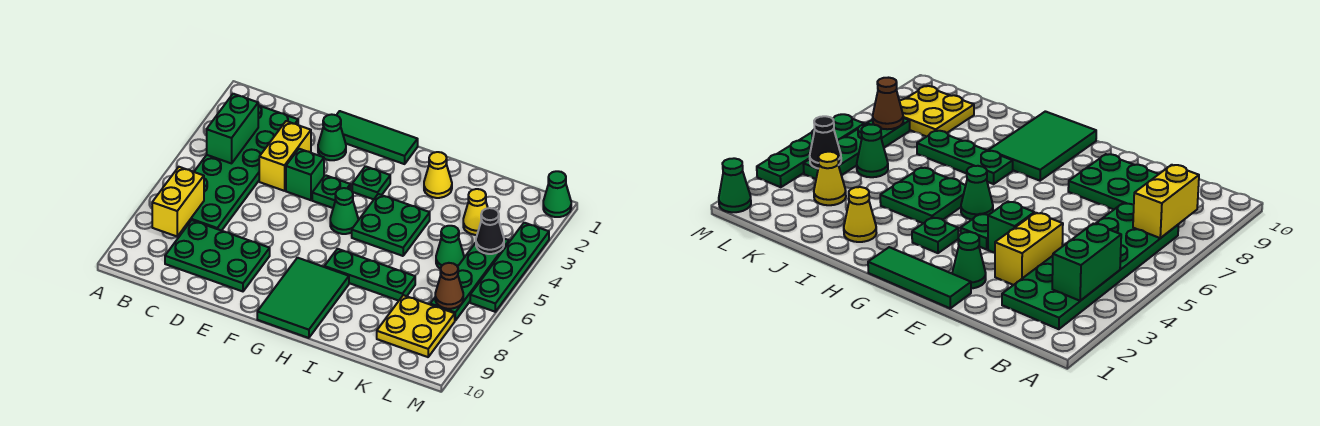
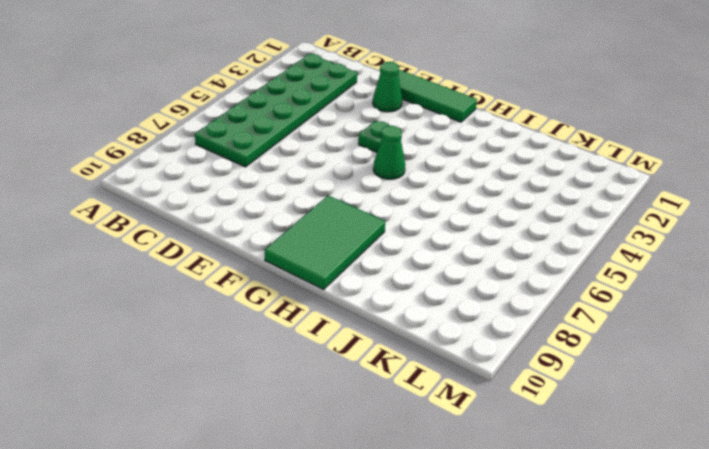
none -> green plate C8:E9 level 1
none -> yellow brick D3:D4 level 1
none -> green brick E4 level 1

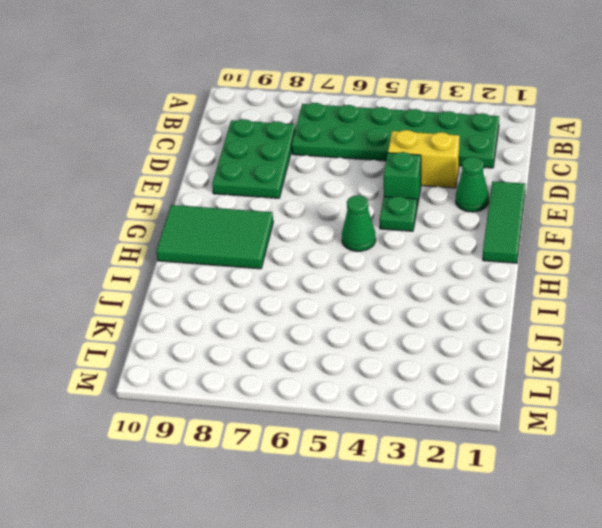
none -> green plate G3 level 1
none -> green plate H4:I5 level 1
none -> green plate H7:J7 level 1

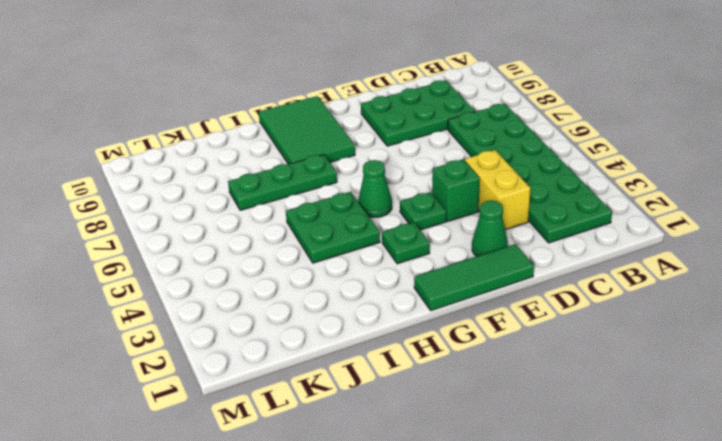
none -> yellow cone I2 level 1
none -> yellow cone K3 level 1
none -> green cone K5 level 1

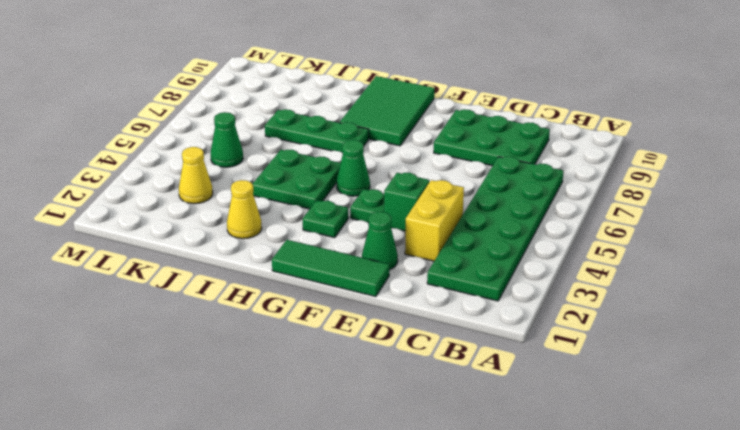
none -> yellow plate K8:L9 level 1
none -> green plate L4:L7 level 1
none -> green cone M1 level 1

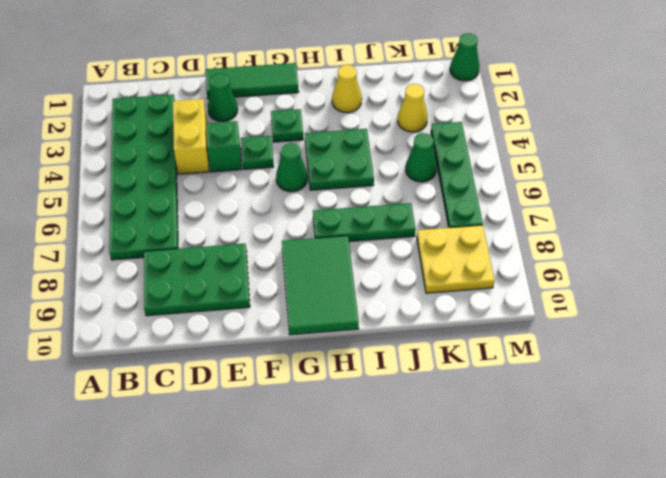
none -> green plate M3:M6 level 1
none -> green brick B3:B4 level 2
none -> yellow brick B7:B8 level 2

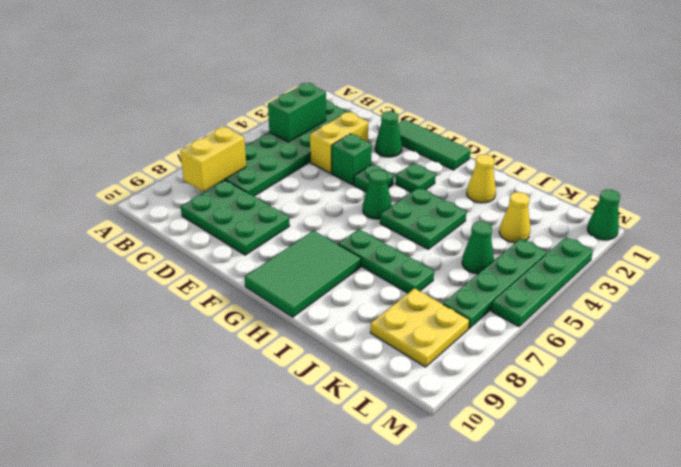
none -> black cone L4 level 2
none -> brown cone L7 level 2

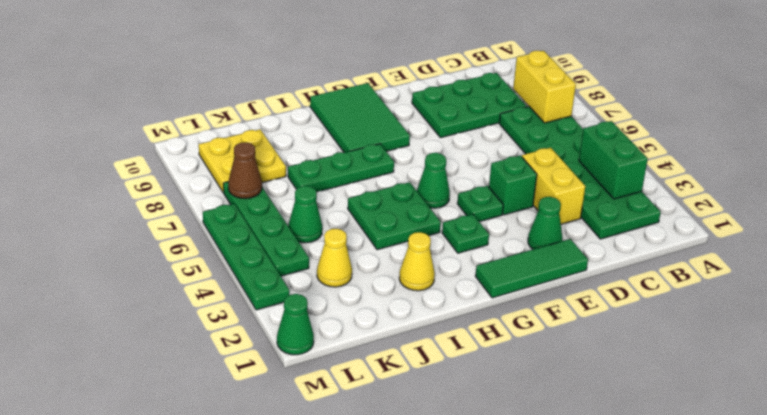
none -> black cone L4 level 2

